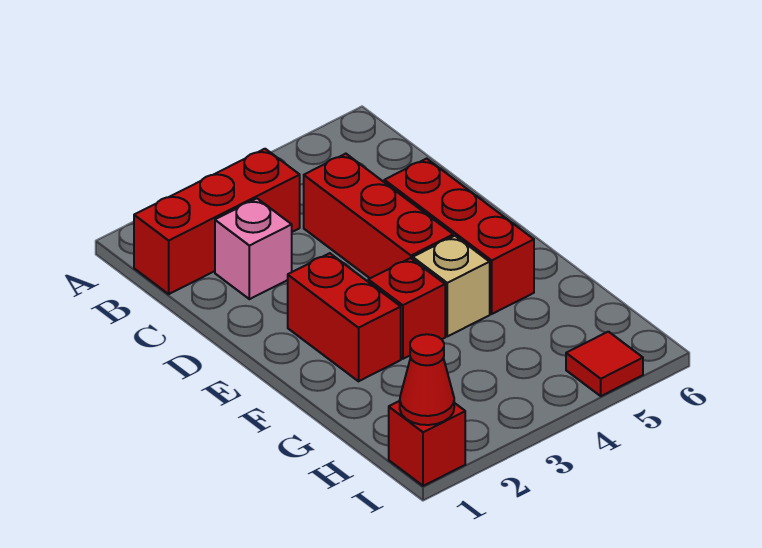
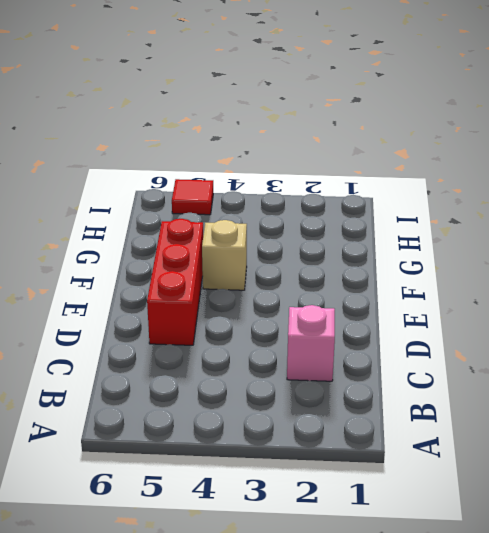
none -> red brick B1:B3 level 1
none -> red brick C4:E4 level 1

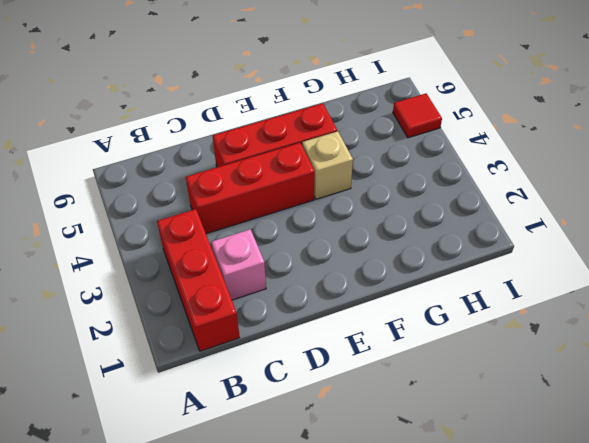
none -> red brick E2:F2 level 1
none -> red brick F3 level 1

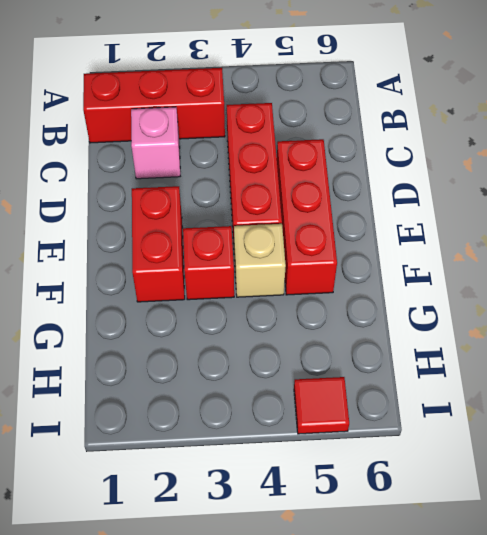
none -> red brick I1 level 1
none -> red cone I1 level 2

